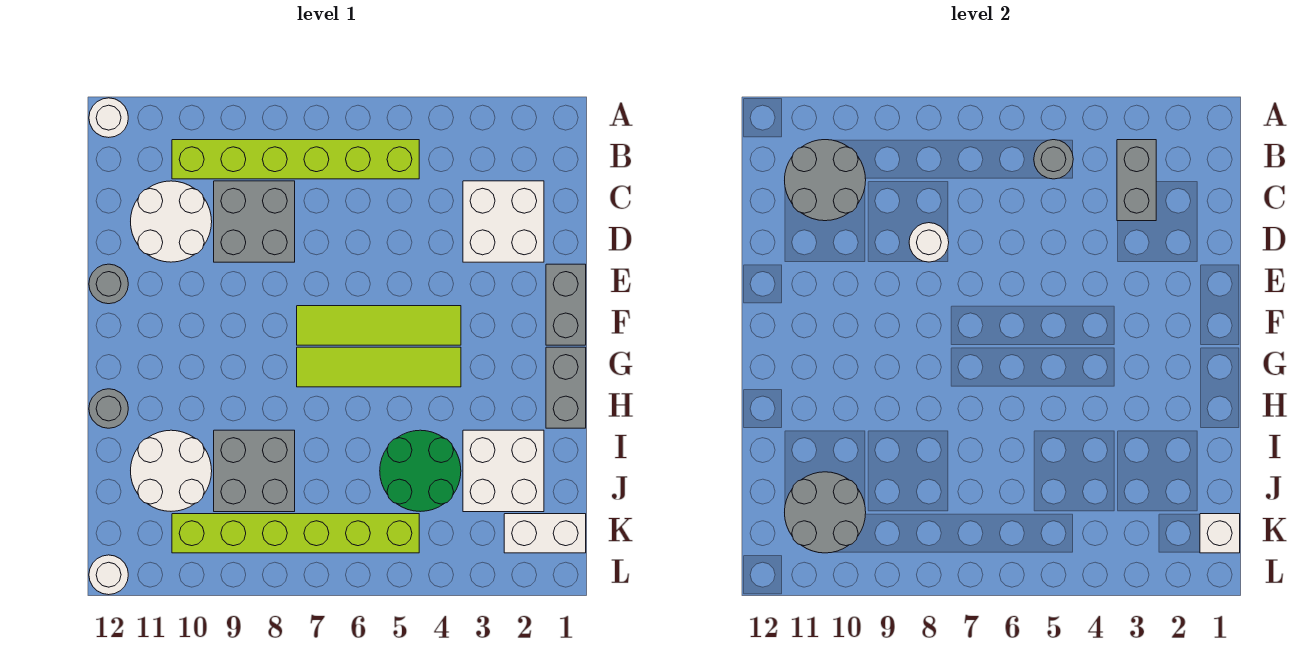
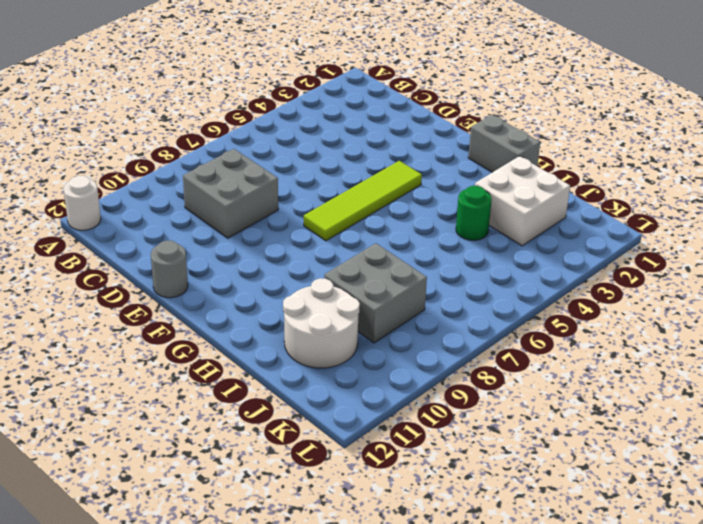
green round brick I4 level 1 -> green round brick I4:J5 level 1
none -> lime brick B5:B10 level 1
none -> white brick C2:D3 level 1
none -> white round brick C10:D11 level 1

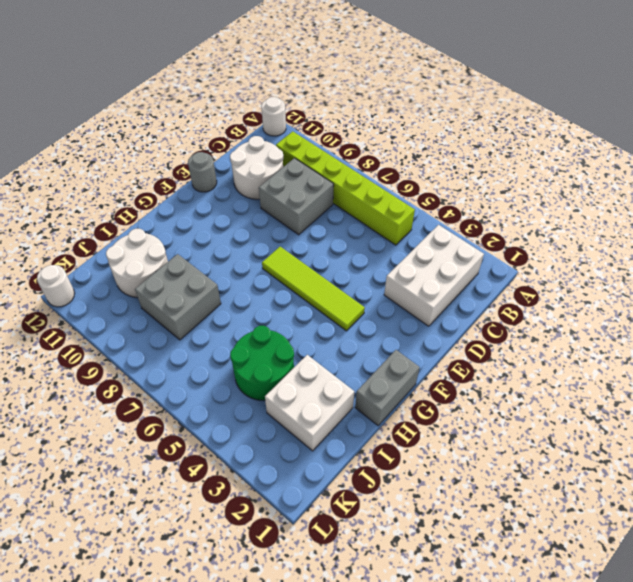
white brick B2:D3 level 1 -> white brick C2:D3 level 1
none -> grey brick E1:F1 level 1
none -> lime tile G4:G7 level 1
none -> grey round brick H12 level 1

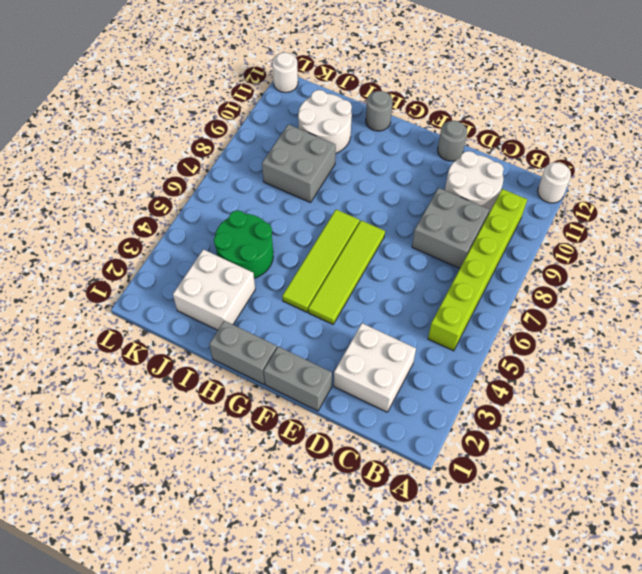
none -> white brick K1:K2 level 1
none -> lime brick K5:K10 level 1
none -> grey brick B3:C3 level 2

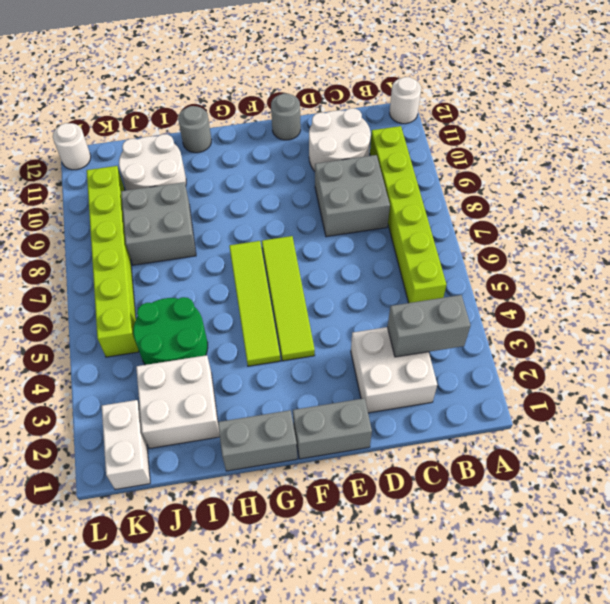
none -> grey round brick B5 level 2
none -> grey round brick B10:C11 level 2
none -> white round brick D8 level 2

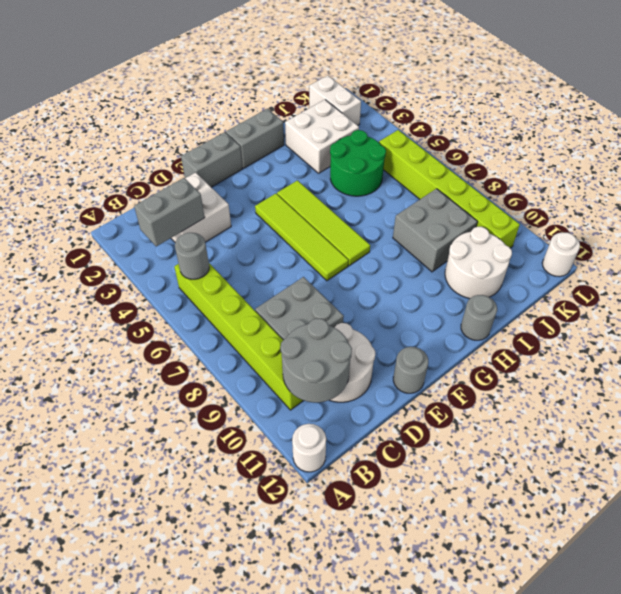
none -> white round brick D8 level 2
none -> grey round brick J10:K11 level 2
none -> white brick K1 level 2

